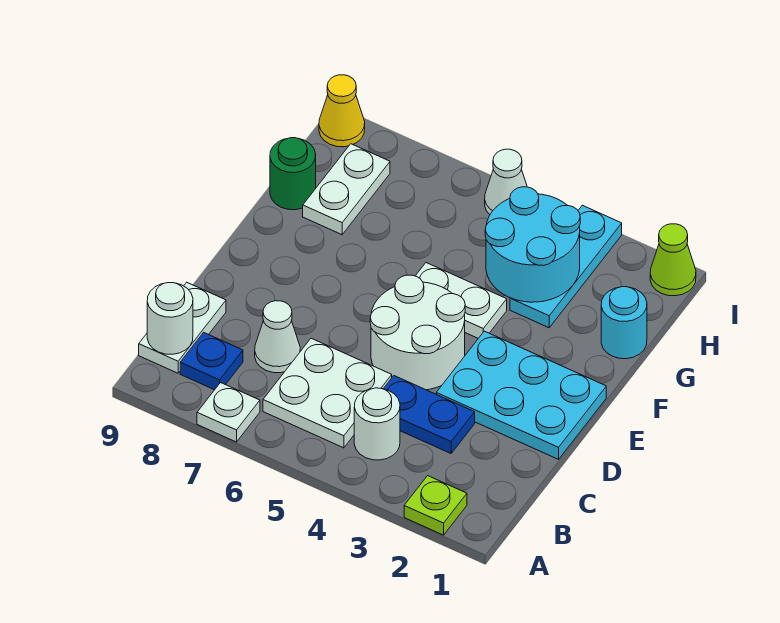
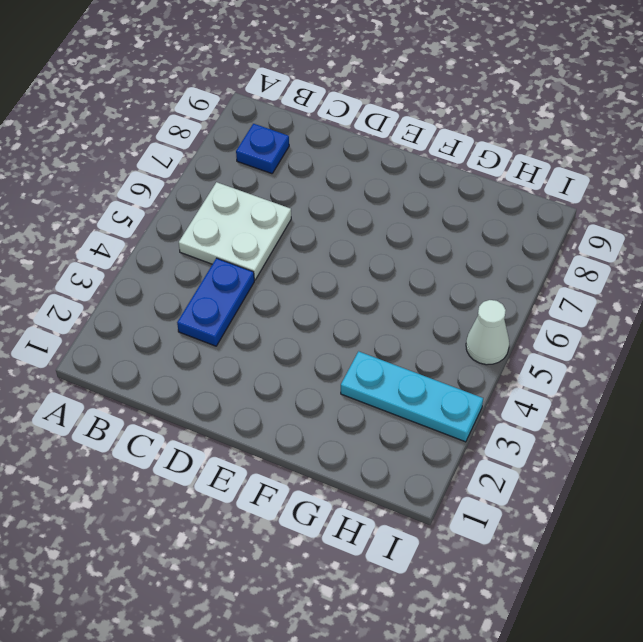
none -> lime plate A2 level 1
none -> white plate A7 level 1
none -> white round brick B4 level 1

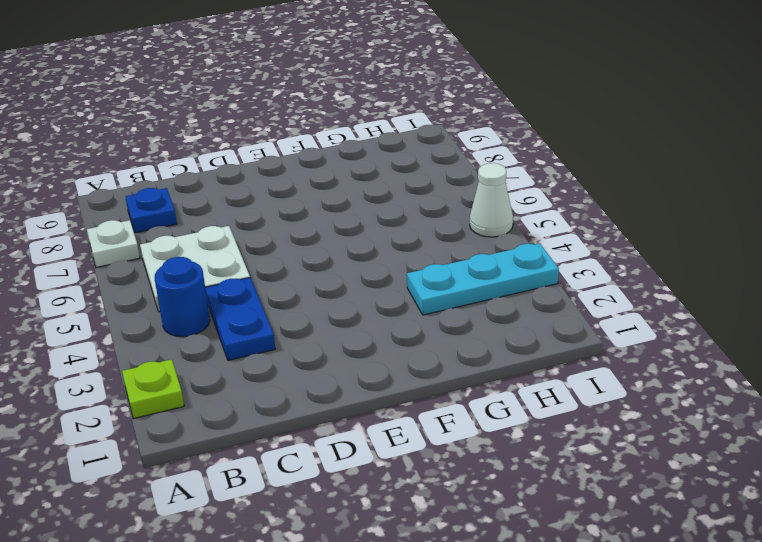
blue round brick B4 level 1 -> white round brick B4 level 1
none -> white plate B9:C9 level 1
none -> white cone C7 level 1
none -> cyan plate D1:E3 level 1

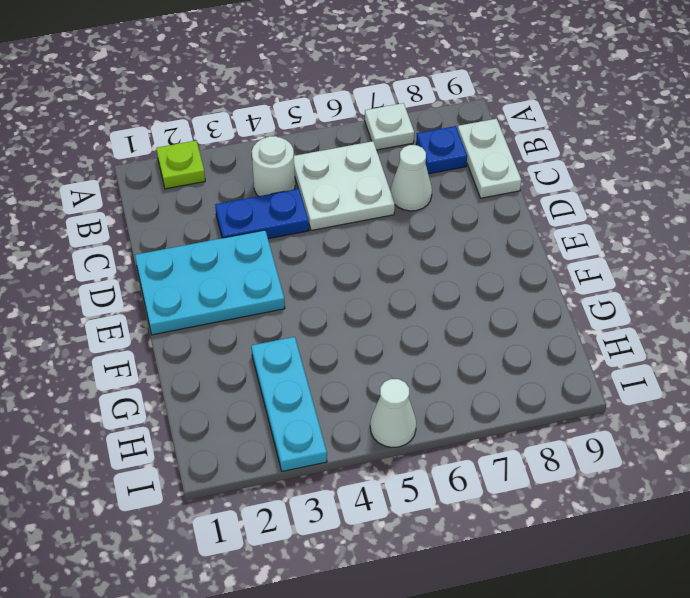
none -> white round brick D4:E5 level 1
none -> white plate F4:F5 level 1
none -> cyan round brick G1 level 1

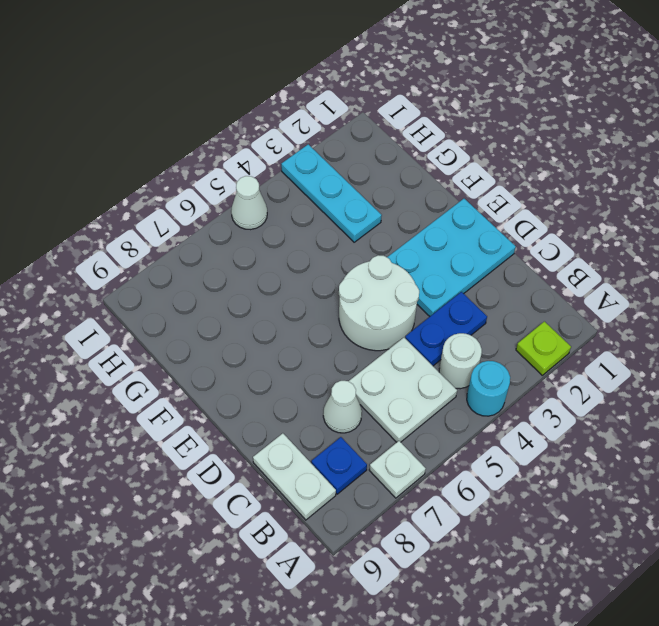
cyan round brick A4 level 1 -> cyan round brick G1 level 1
none -> white plate F4:F5 level 1
none -> white plate G8:H8 level 1
none -> green round brick G9 level 1

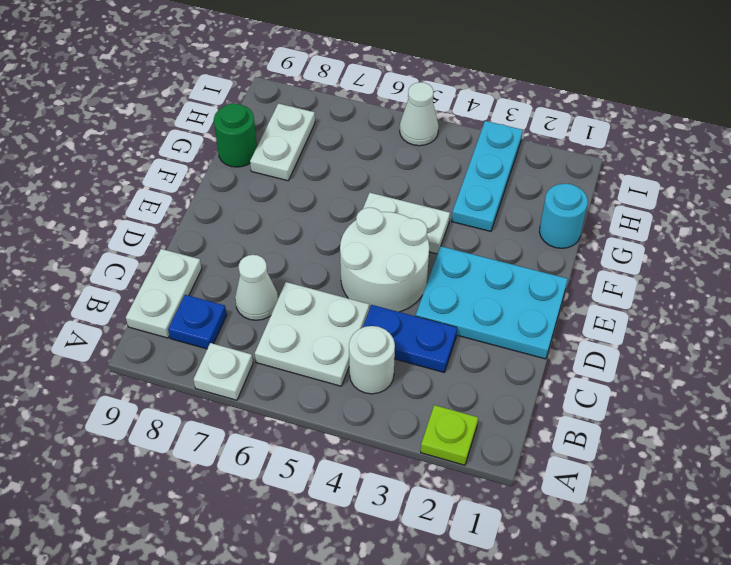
none -> lime cone I1 level 1
none -> yellow cone I9 level 1
none -> white round brick B9 level 2

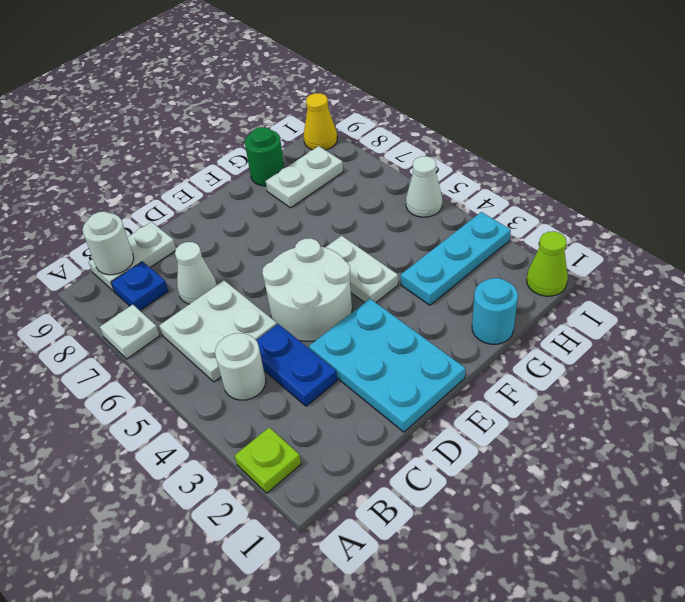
none -> cyan round brick G3:H4 level 2

